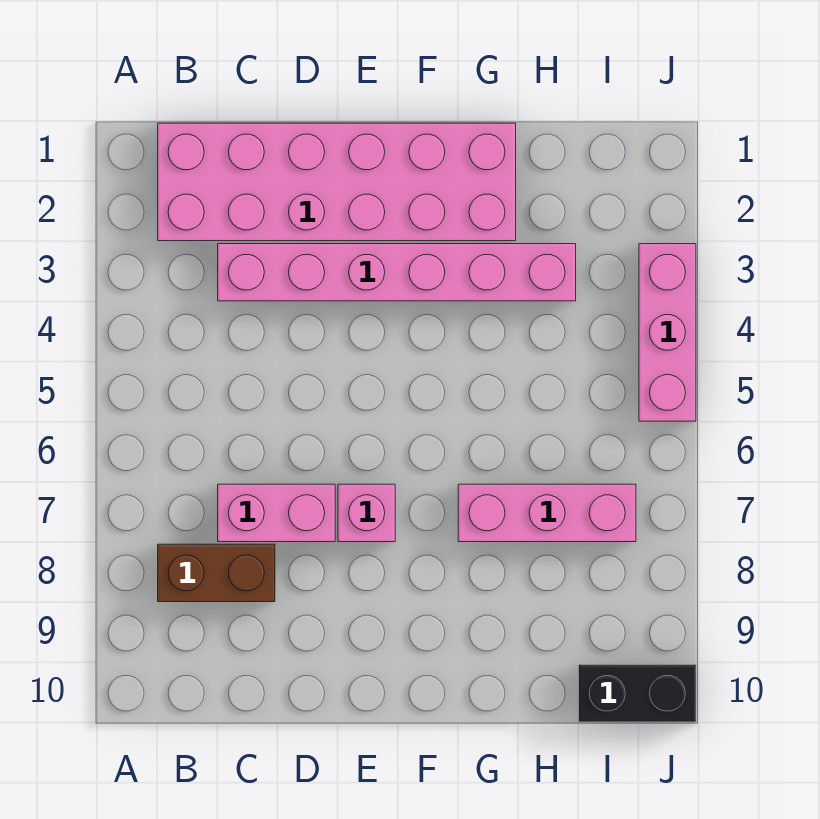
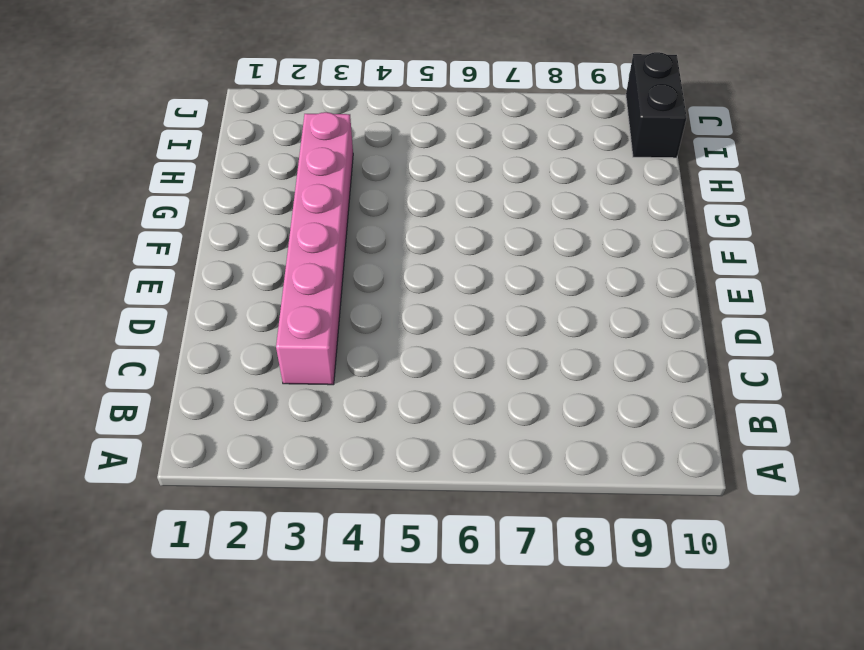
none -> pink brick B1:G2 level 1
none -> brown brick B8:C8 level 1

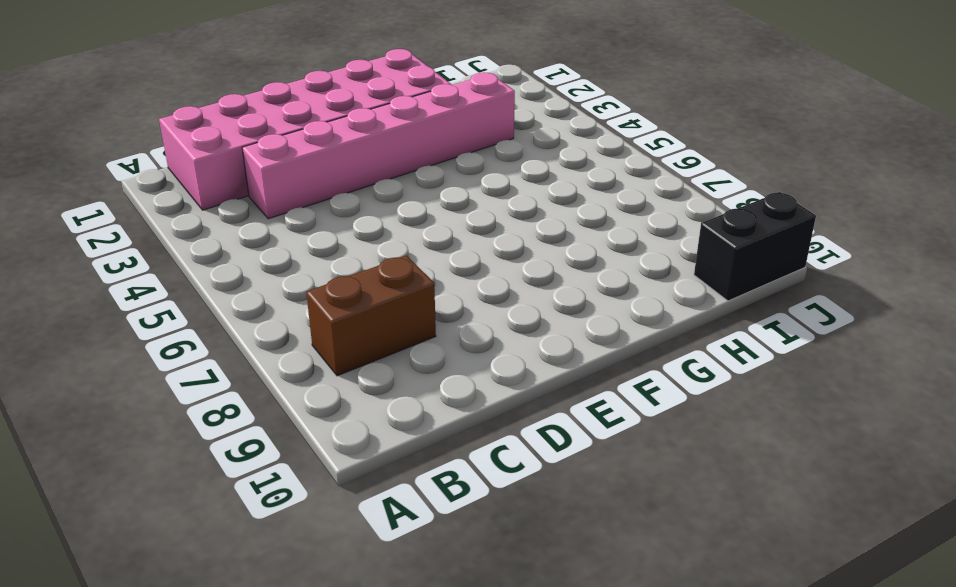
none -> pink brick C7:D7 level 1
none -> pink brick E7 level 1

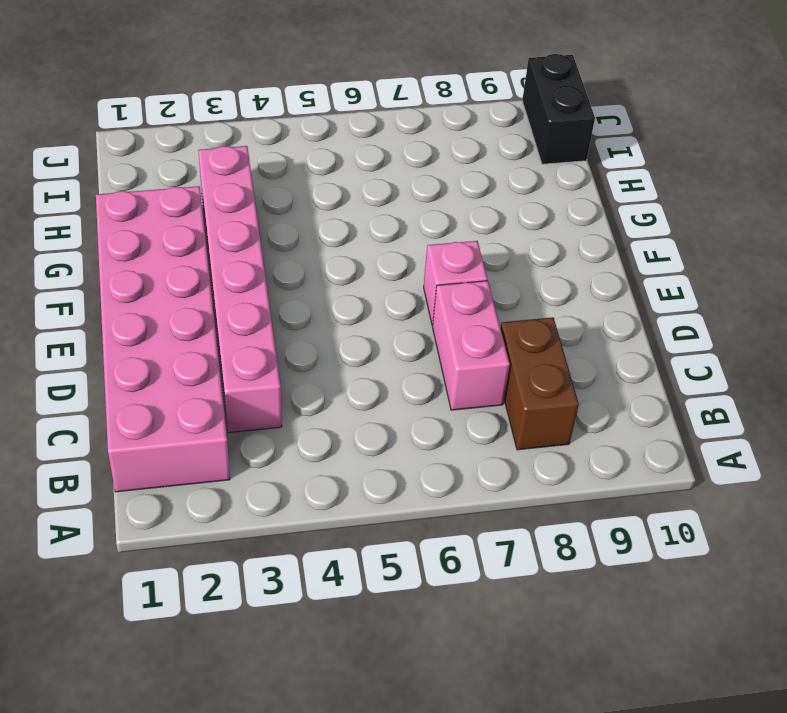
none -> pink brick G7:I7 level 1
none -> pink brick J3:J5 level 1

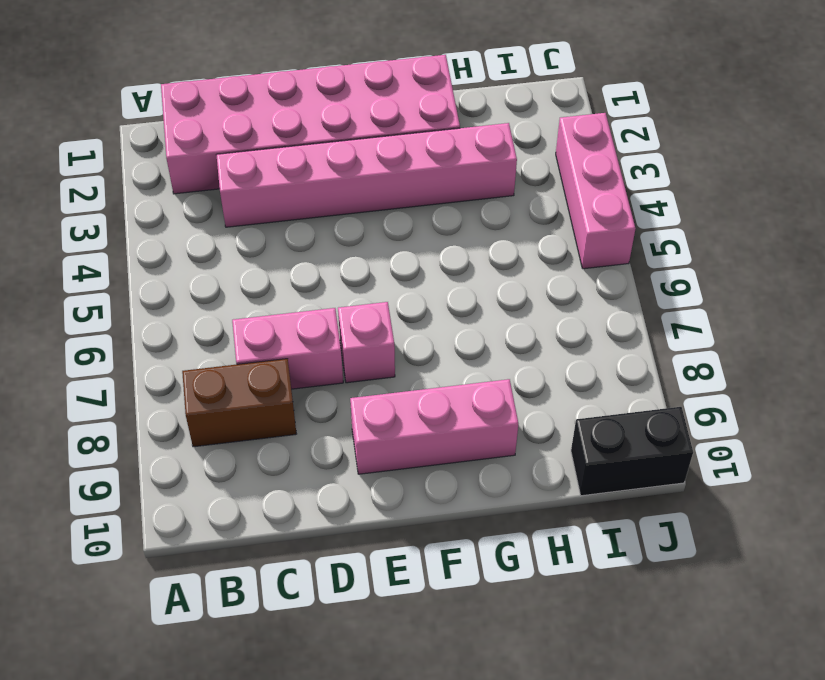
pink brick E9:G9 level 1 -> pink brick G7:I7 level 1

